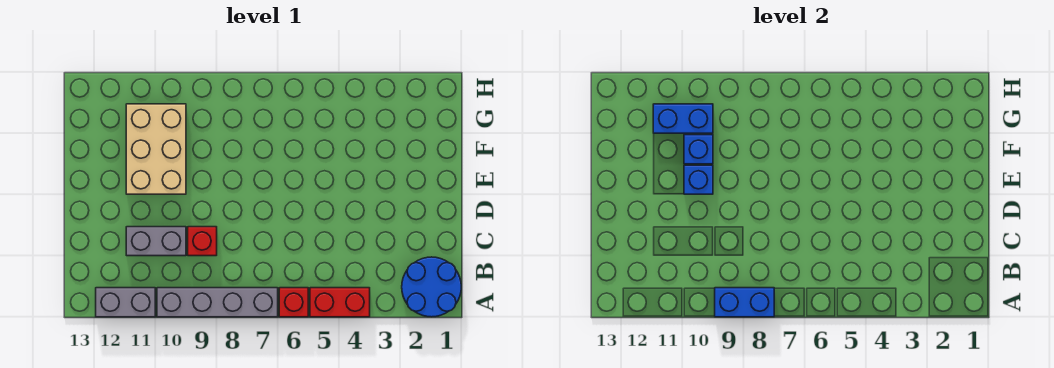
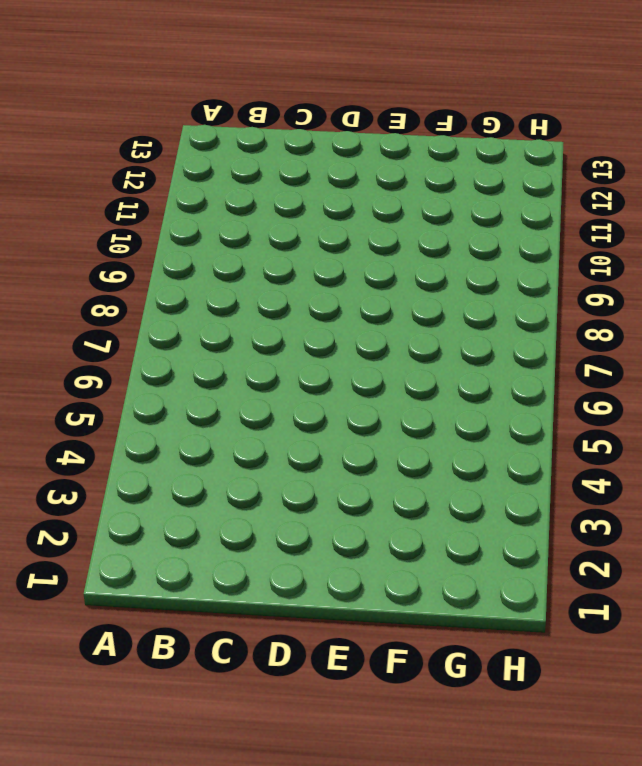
none -> blue round brick A1:B2 level 1
none -> red brick A4:A5 level 1
none -> red brick A6 level 1

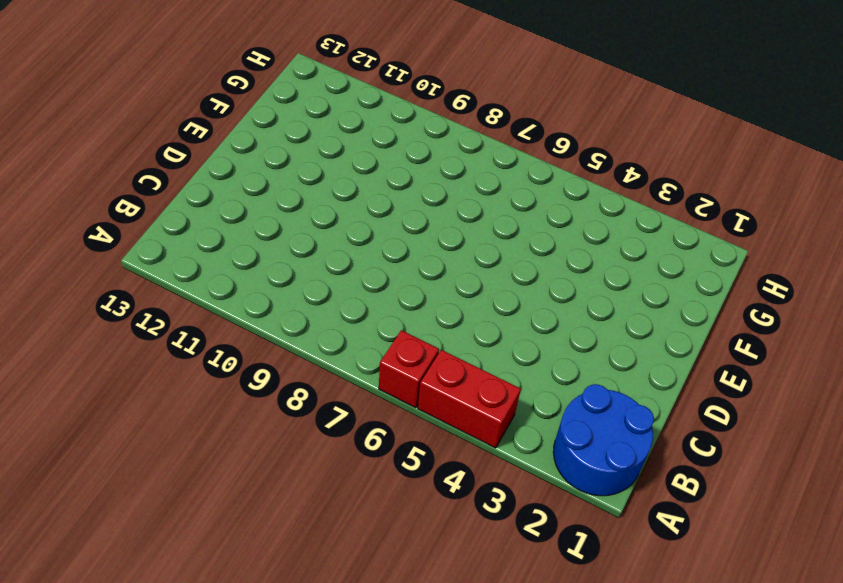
none -> grey brick A7:A10 level 1
none -> grey brick A11:A12 level 1
none -> red brick C9 level 1

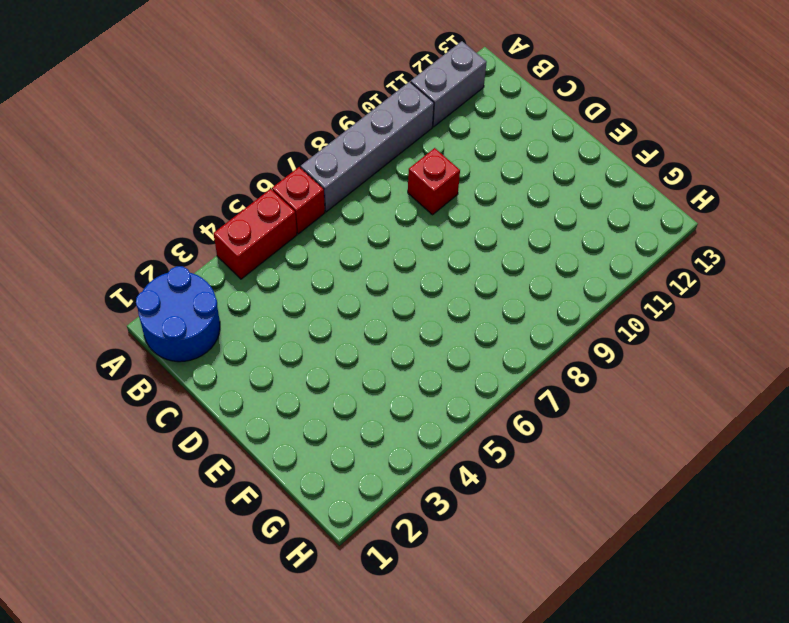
none -> grey brick C10:C11 level 1
none -> tan brick E10:G11 level 1
none -> blue brick A8:A9 level 2

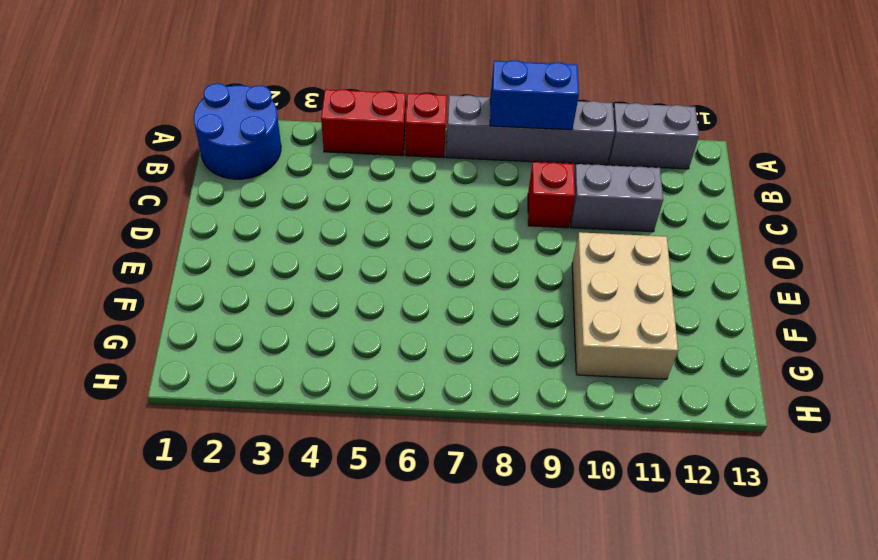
none -> blue brick E10 level 2
none -> blue brick F10 level 2
none -> blue brick G10:G11 level 2

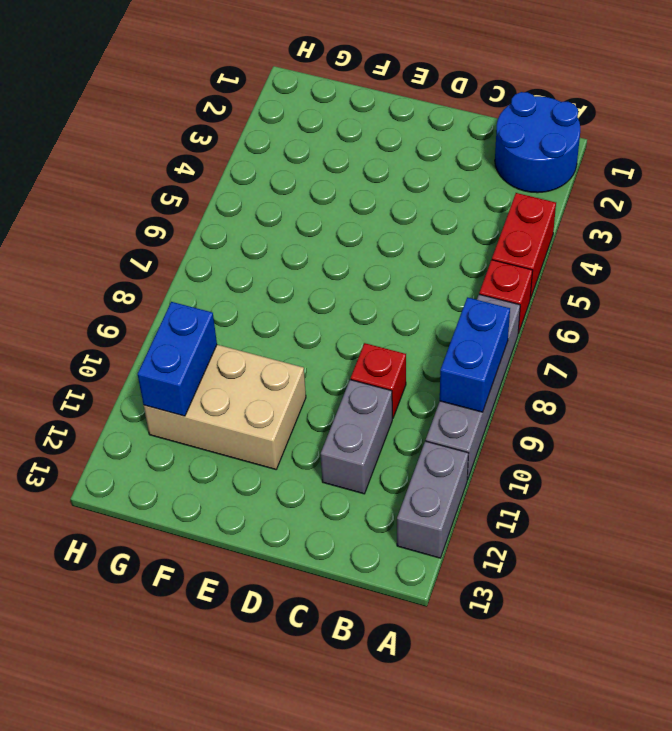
none -> blue brick E10 level 2
none -> blue brick F10 level 2

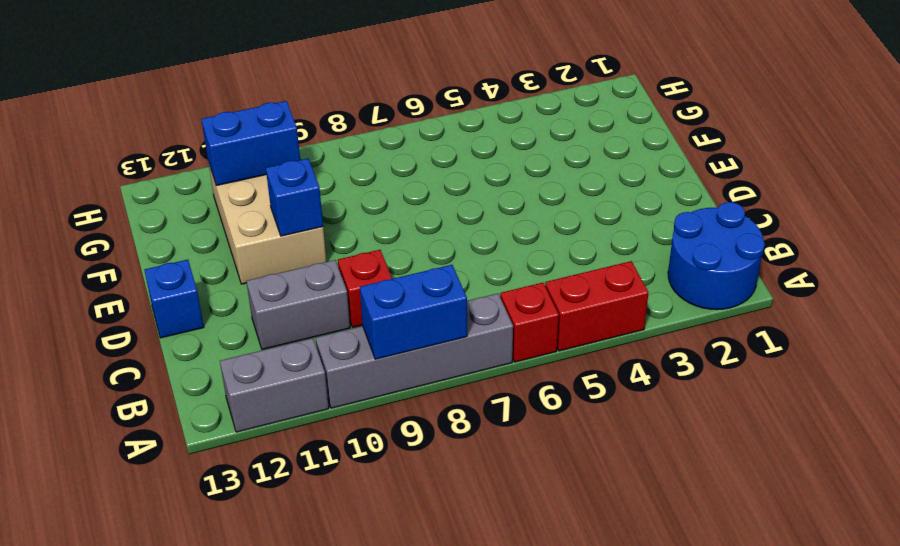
blue brick D13 level 1 -> blue brick F10 level 2

